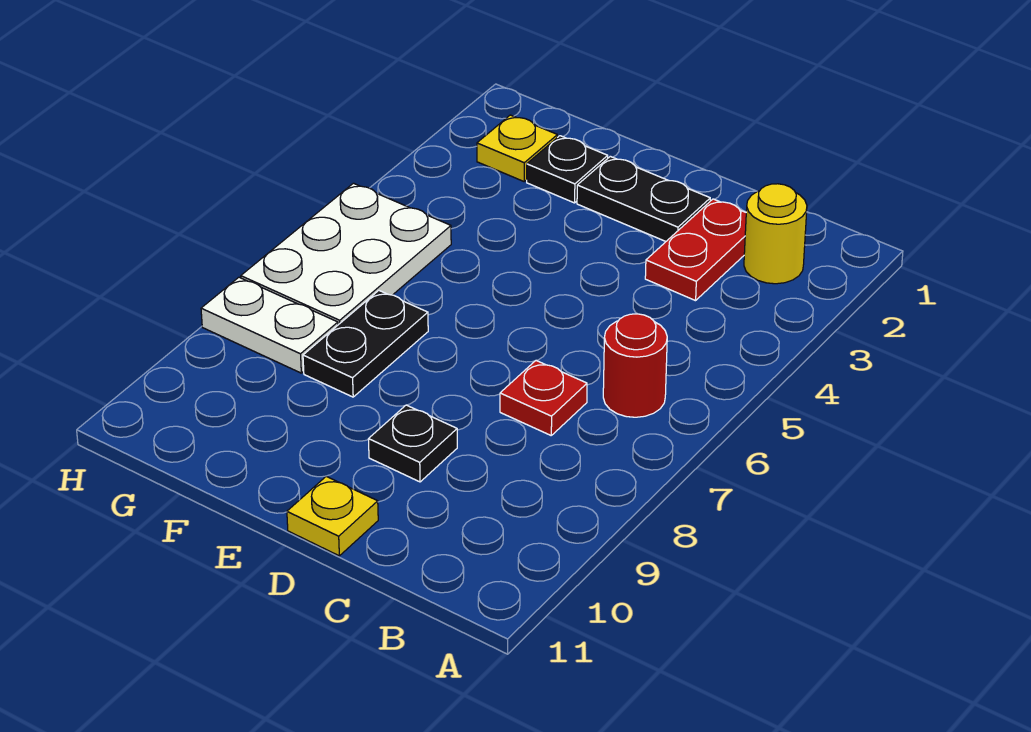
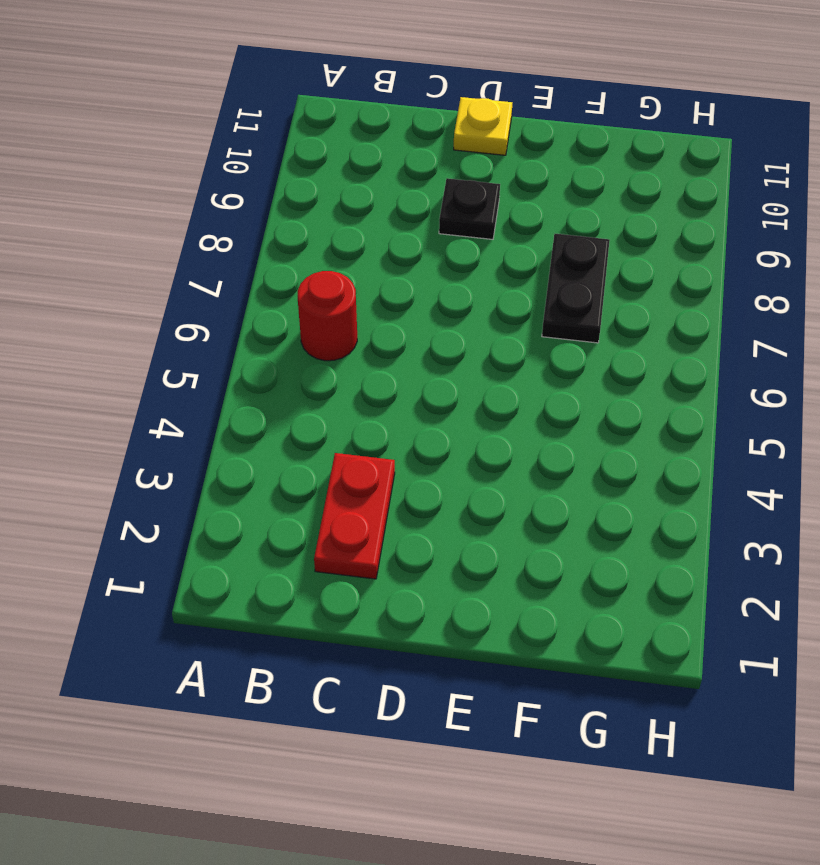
none -> yellow round brick B2 level 1
none -> red plate C7 level 1
none -> black plate D2:E2 level 1

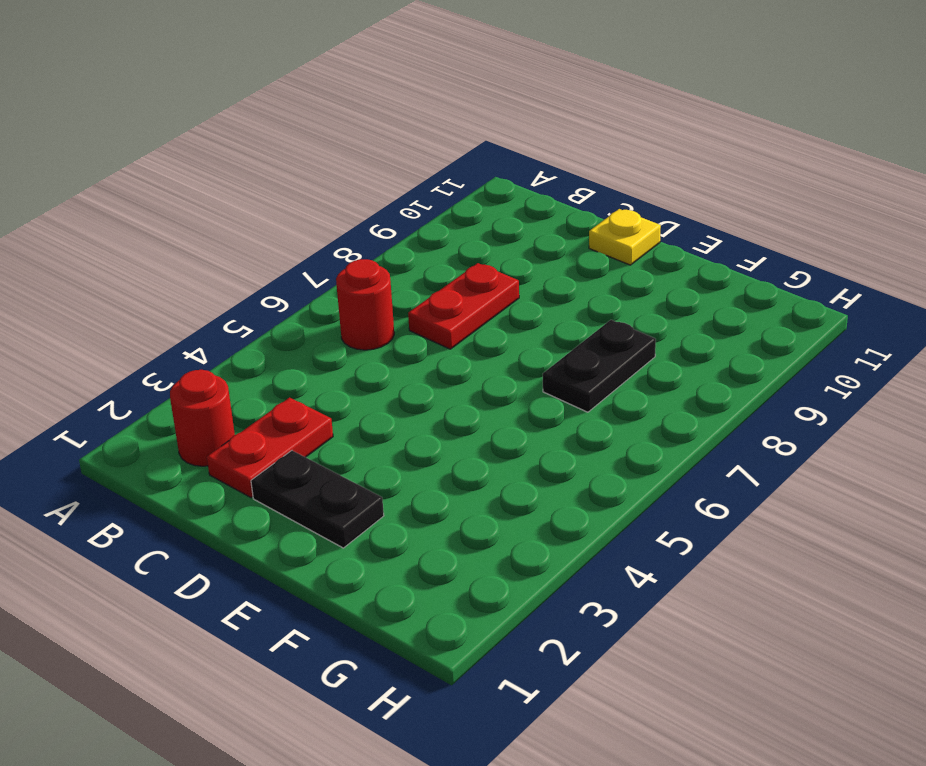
red round brick B2 level 1 -> yellow round brick B2 level 1
red plate C7:C8 level 1 -> red plate C7 level 1
none -> black plate D9 level 1
none -> black plate F2 level 1
none -> yellow plate G2 level 1

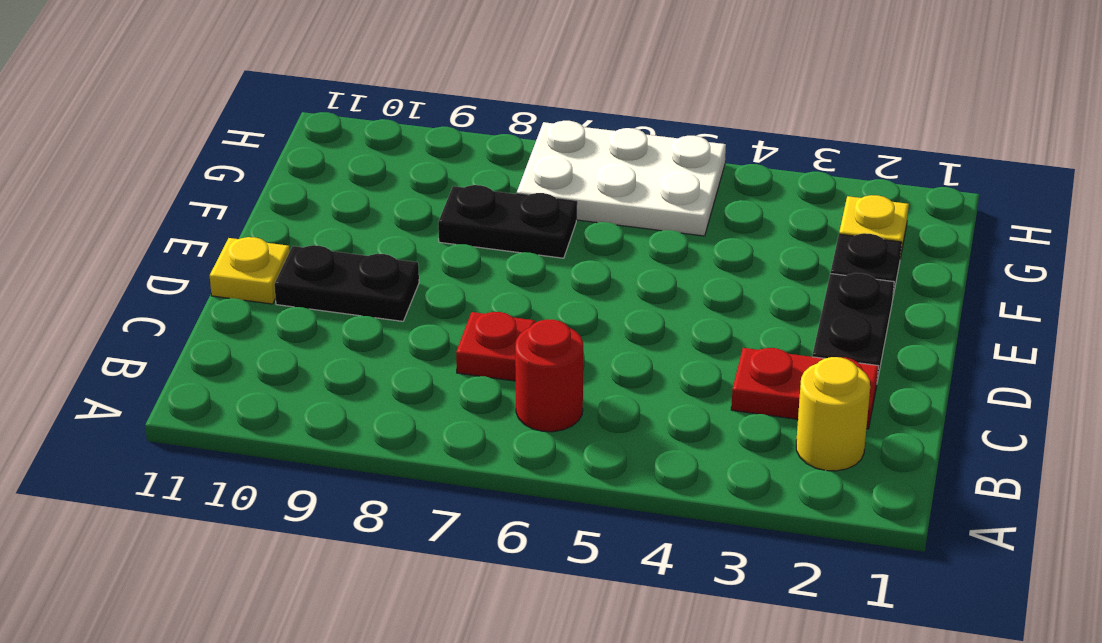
black plate D9:D10 level 1 -> black plate D9 level 1
none -> white plate G8:H8 level 1

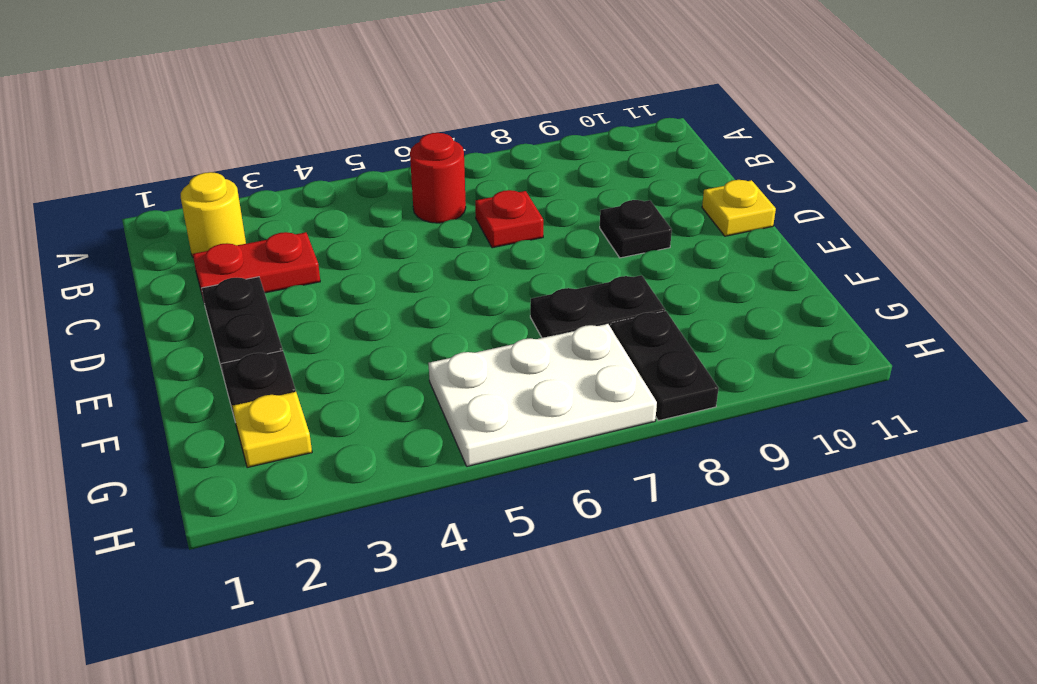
black plate G8:H8 level 1 -> white plate G8:H8 level 1

